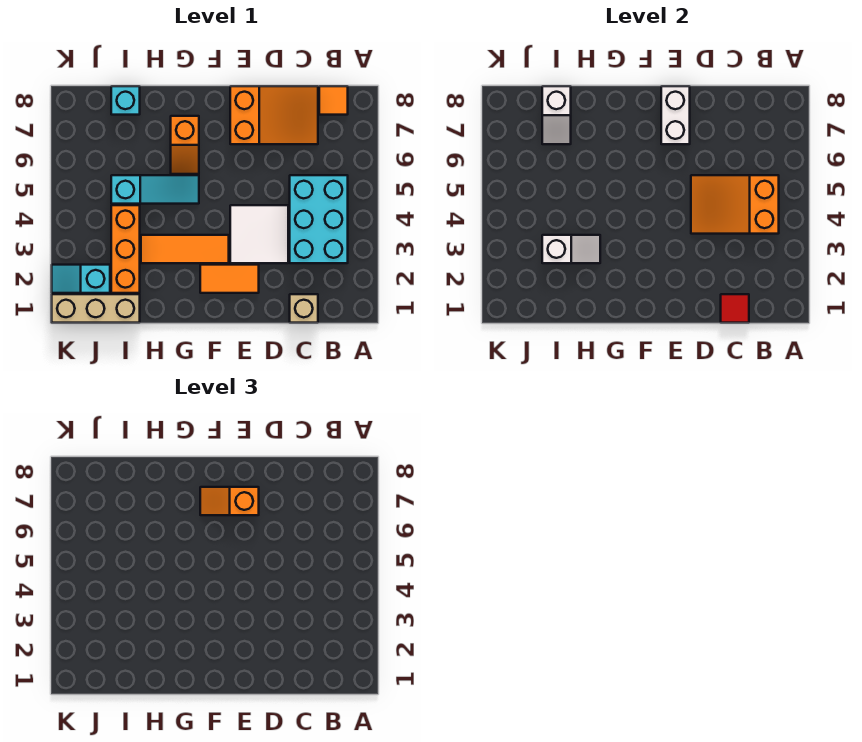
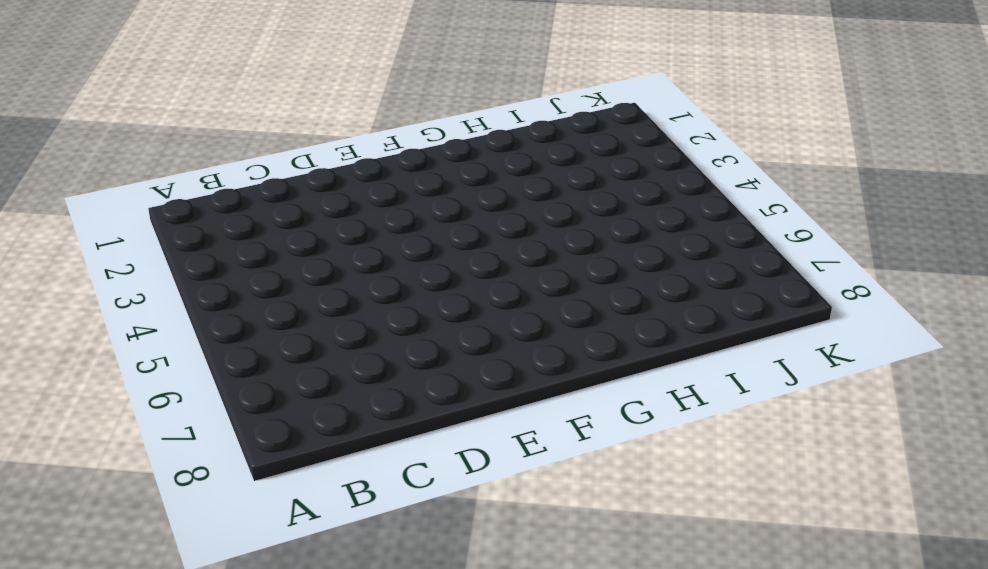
none -> cyan brick B3:C5 level 1
none -> orange tile B8 level 1
none -> tan brick C1 level 1

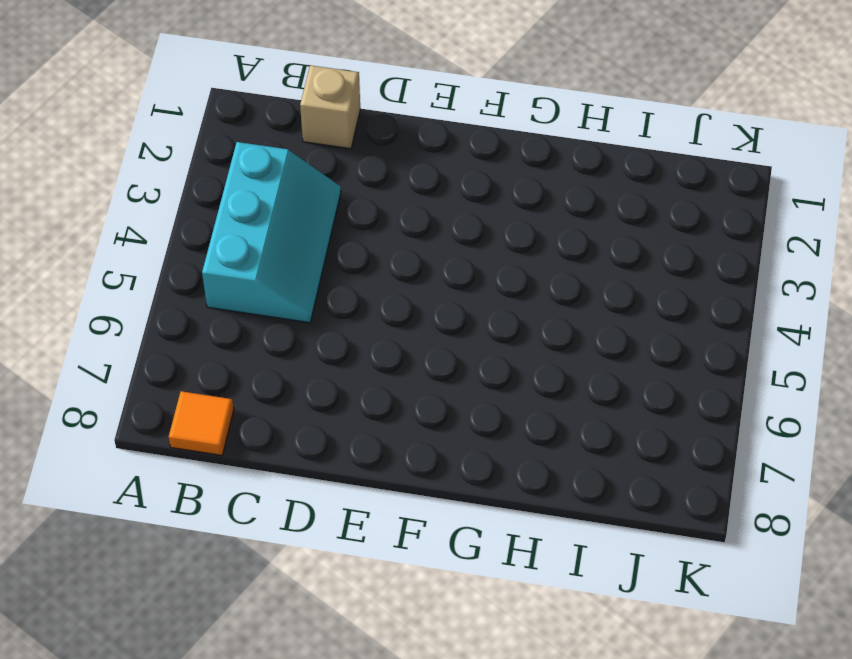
cyan slope B3:C5 level 1 top B -> cyan brick B3:C5 level 1
none -> orange slope C7:E8 level 1 top E
none -> white tile D3:E4 level 1
none -> orange tile E2:F2 level 1

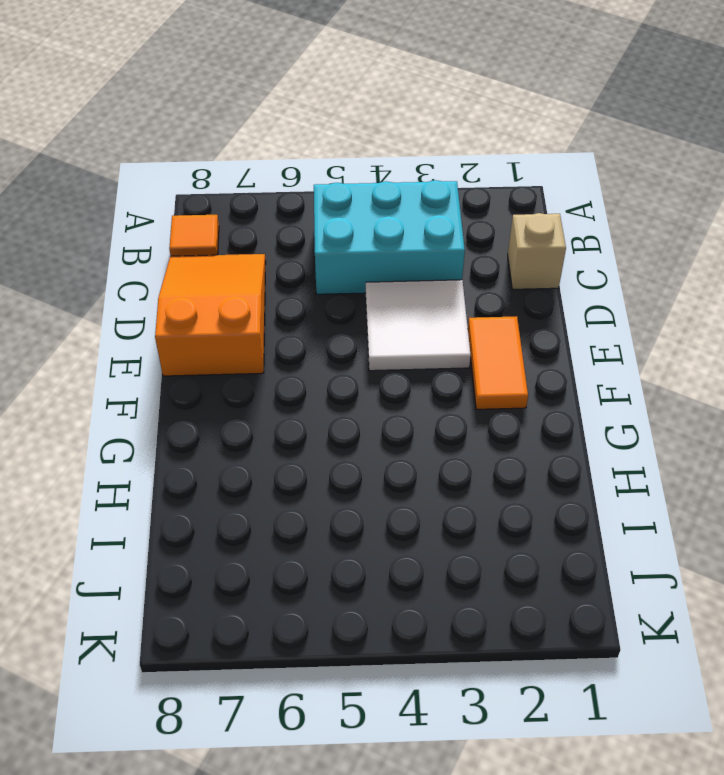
none -> orange tile F3:H3 level 1
none -> cyan slope G5:I5 level 1 top I
none -> orange slope G6:G7 level 1 top 7

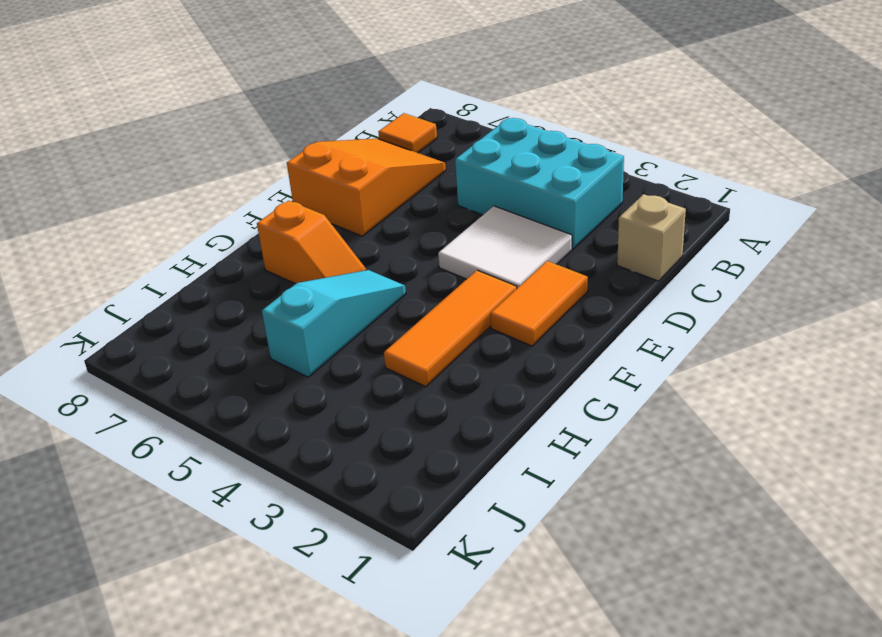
none -> tan brick I1:K1 level 1
none -> orange brick I2:I4 level 1
none -> cyan brick I8 level 1

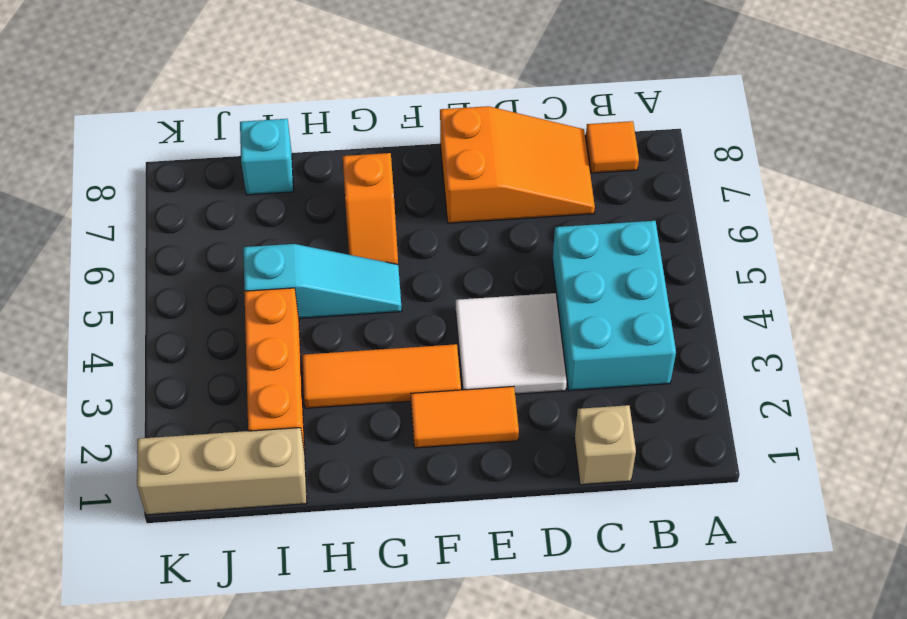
none -> cyan slope J2:K2 level 1 top J
none -> orange slope B4:D5 level 2 top B
none -> red tile C1 level 2

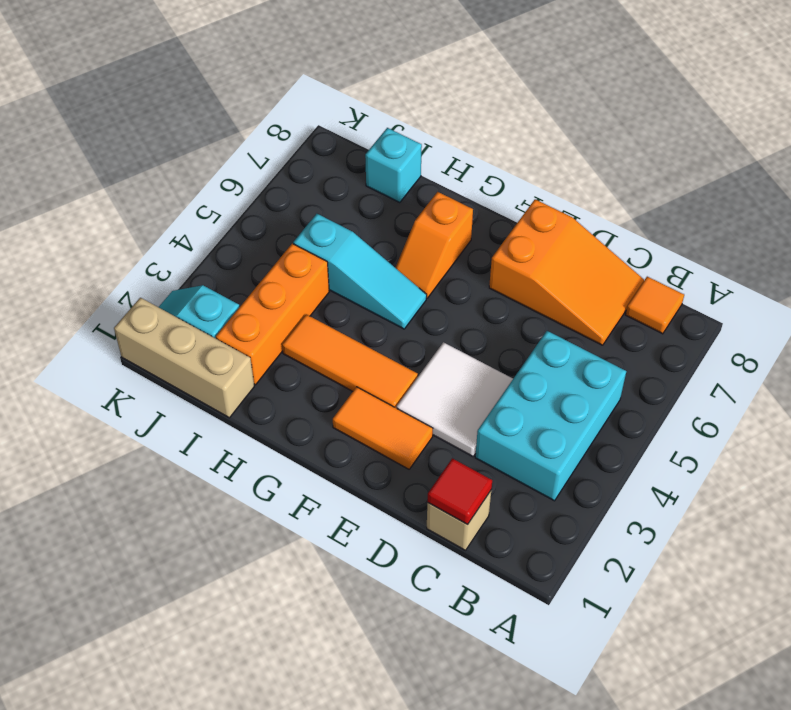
none -> orange slope B4:D5 level 2 top B
none -> white brick E7:E8 level 2
none -> white slope H3:I3 level 2 top I

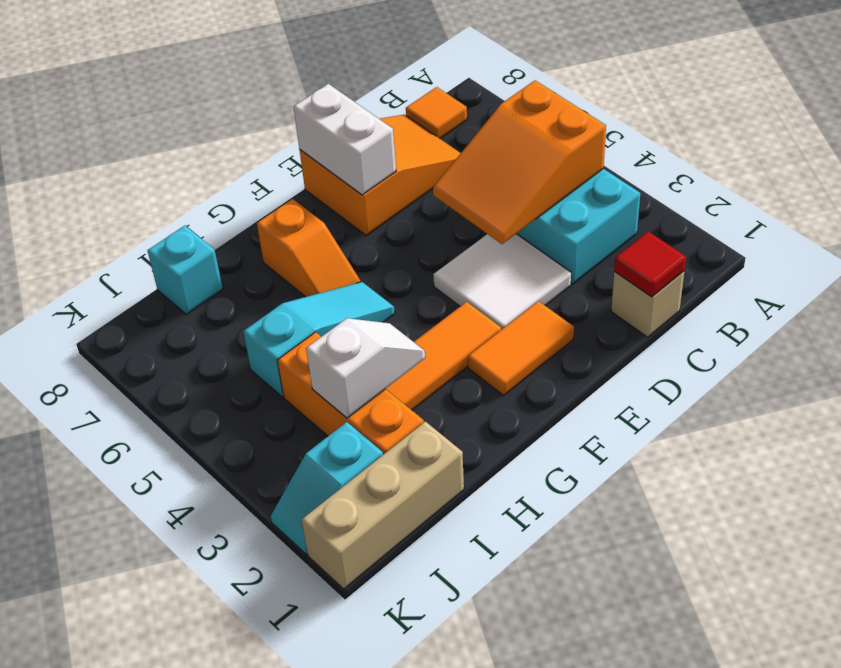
none -> white slope I7:I8 level 2 top 8
none -> orange slope E7:F7 level 3 top E

